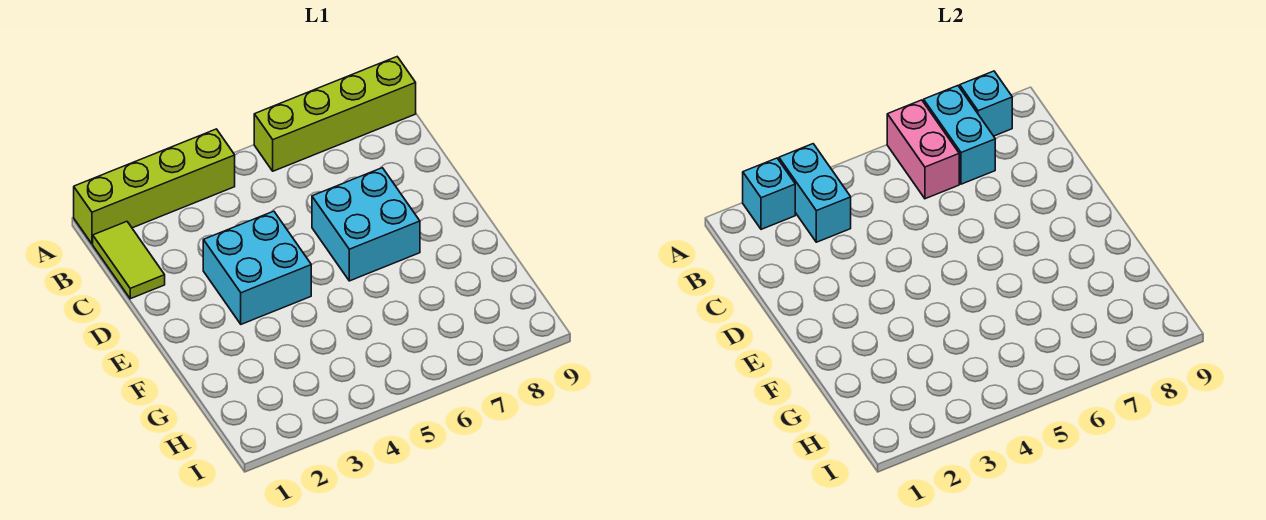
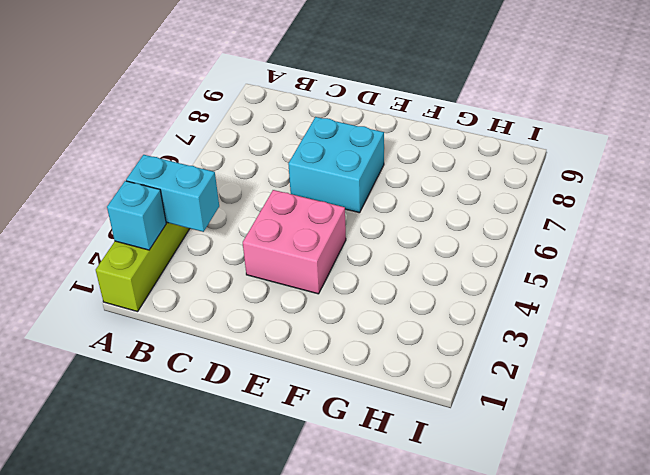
pink brick D3:E4 level 1 -> cyan brick D3:E4 level 1
none -> lime brick A6:A9 level 1
none -> lime tile B1:C1 level 1

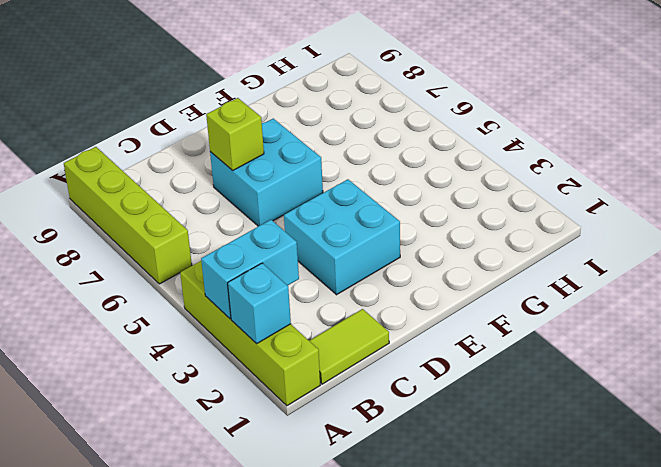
lime brick D7 level 2 -> none
none -> pink brick A6:B6 level 2
none -> cyan brick A7:B7 level 2

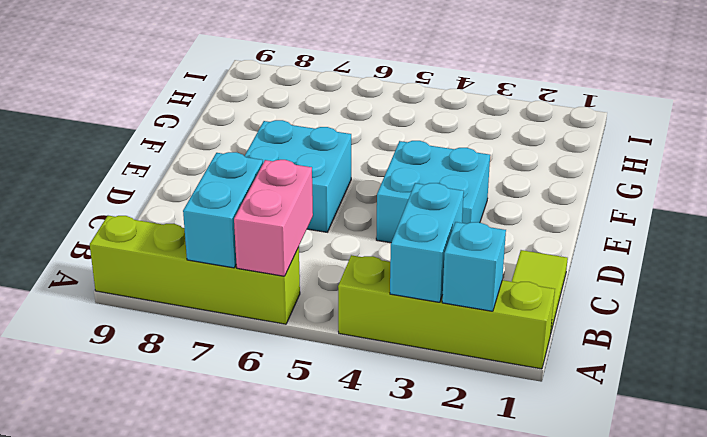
none -> cyan brick A8 level 2

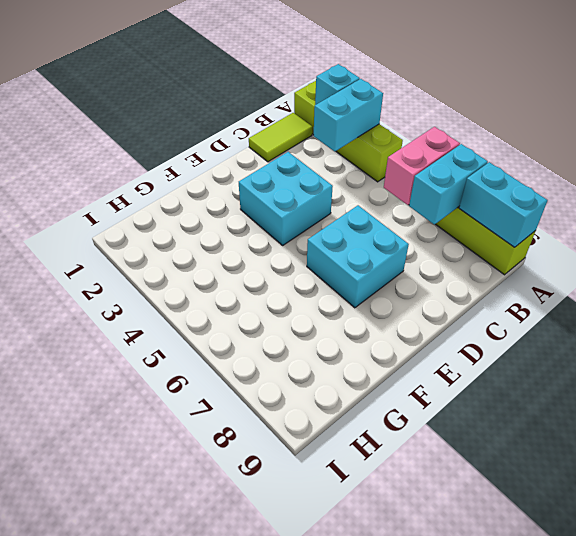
cyan brick A8:A9 level 2 -> cyan brick A8 level 2

